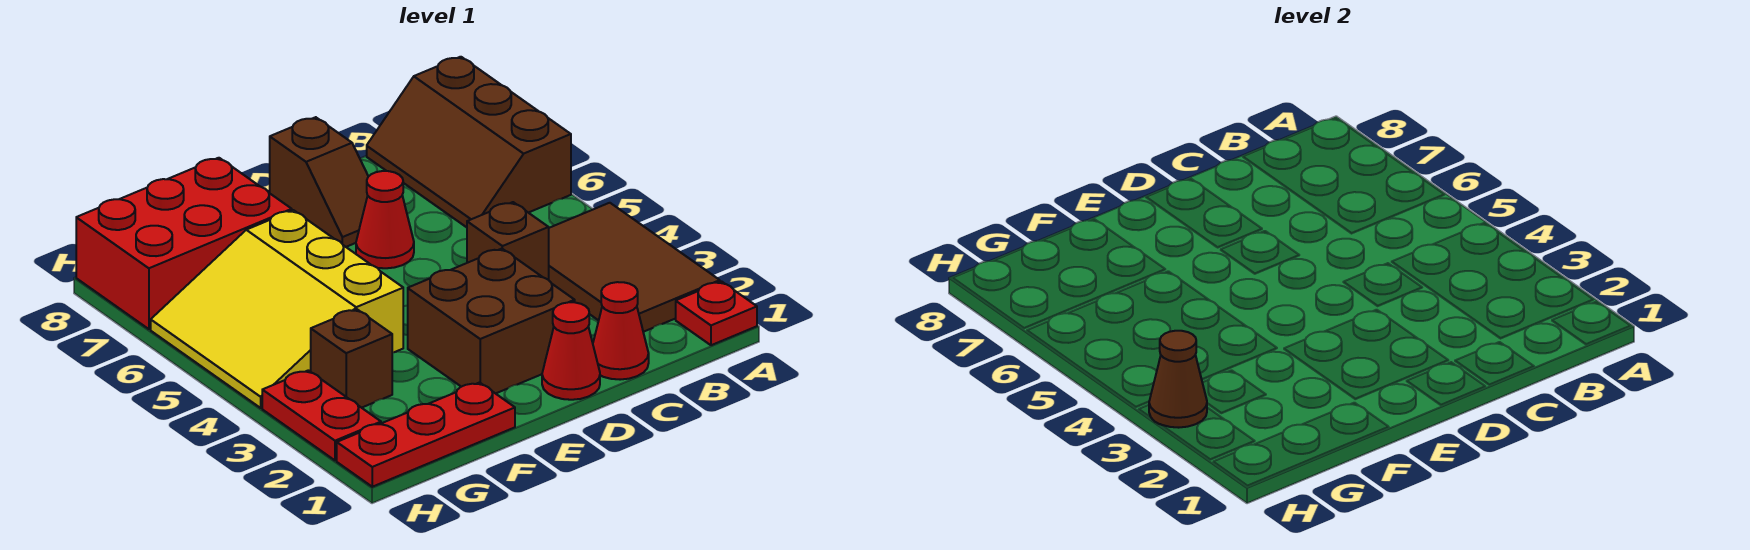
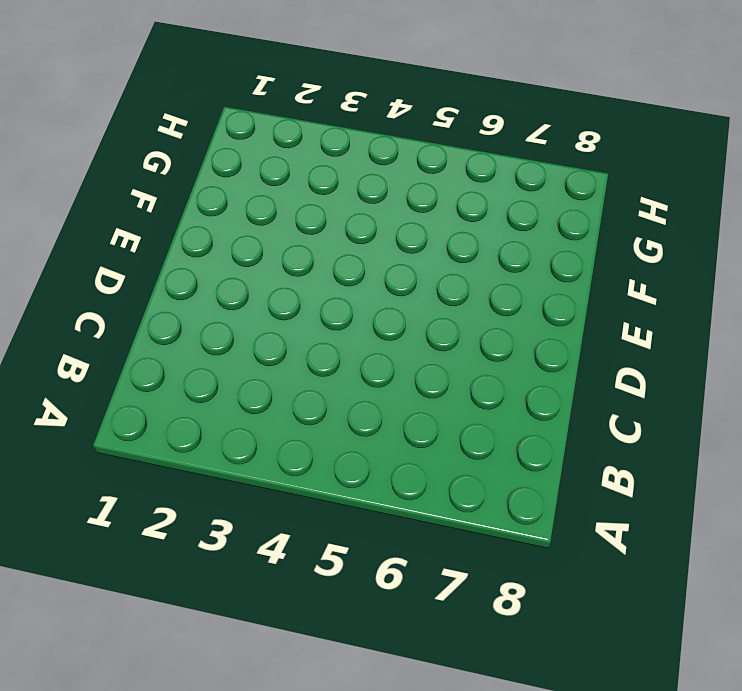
none -> red plate A1 level 1
none -> brown tile A2:B4 level 1
none -> brown slope A6:B8 level 1 top A

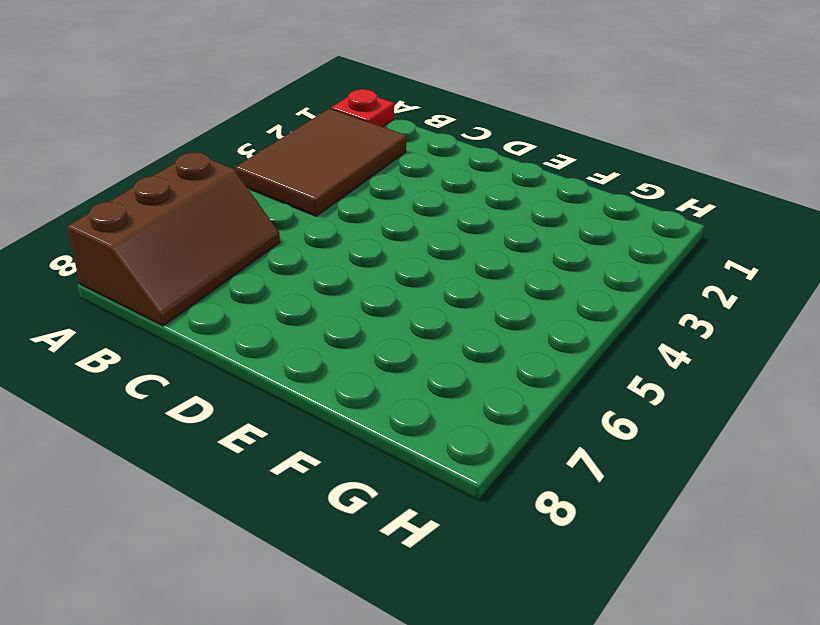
none -> red cone C1 level 1
none -> brown brick C4 level 1
none -> red cone D1 level 1

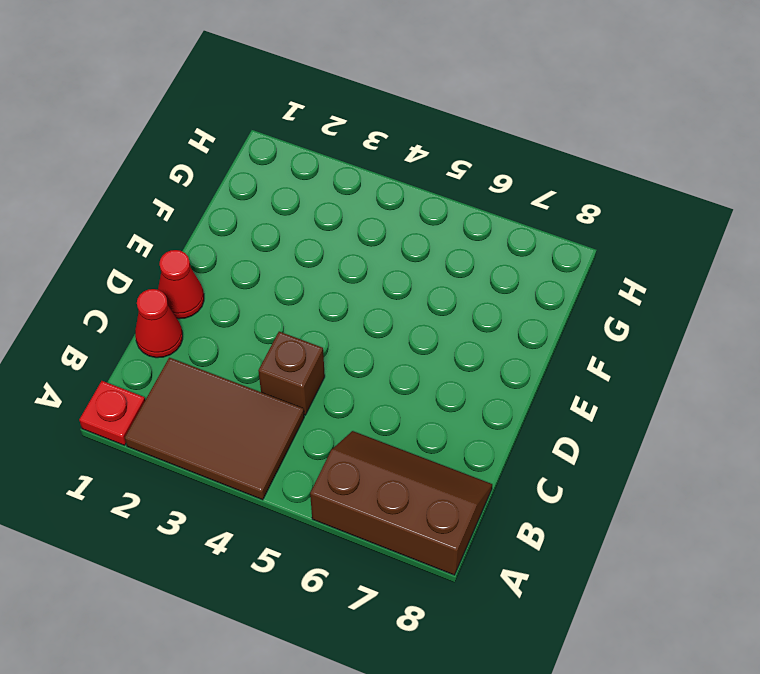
none -> brown brick D2:E3 level 1
none -> red cone D6 level 1
none -> brown slope D7:D8 level 1 top 8

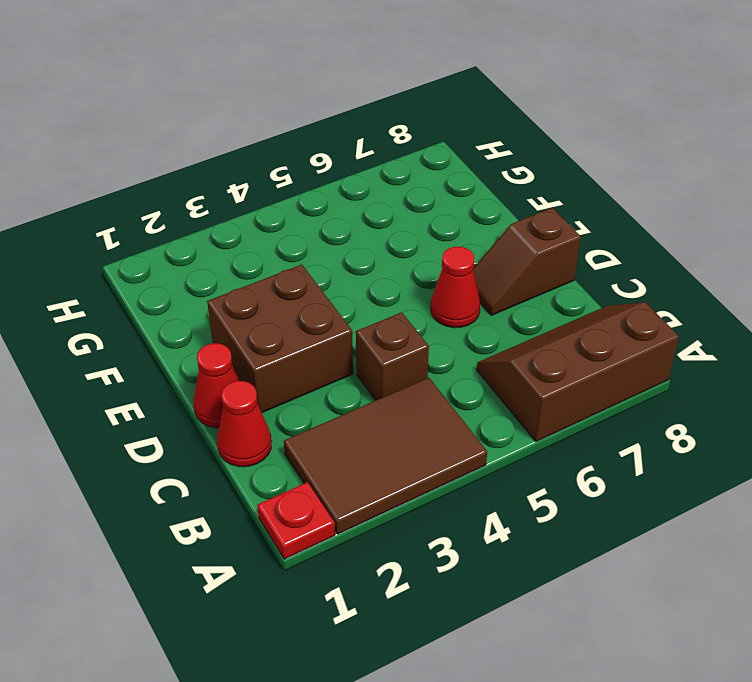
none -> red plate F1:H1 level 1
none -> yellow slope F4:H6 level 1 top F
none -> red brick F7:H8 level 1

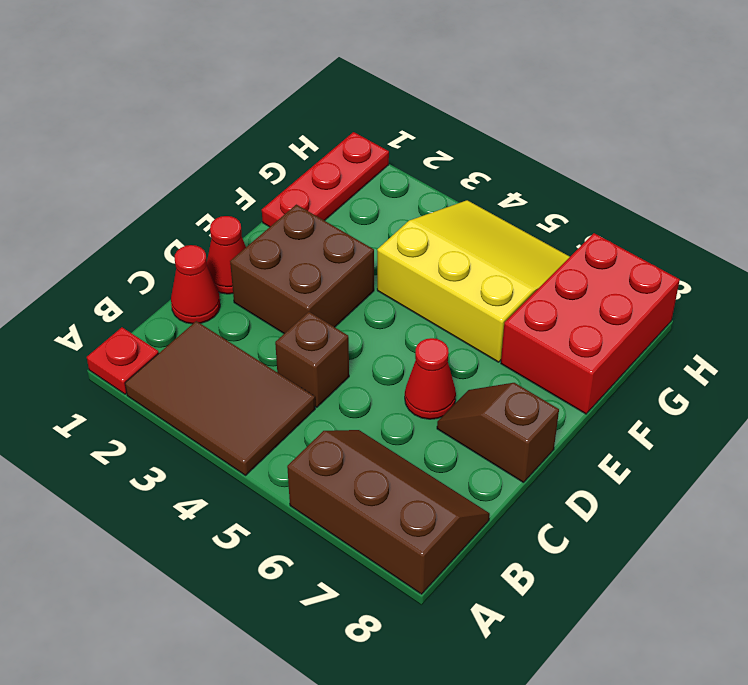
none -> brown brick G3 level 1
none -> red plate H2:H3 level 1
none -> brown cone H3 level 2

